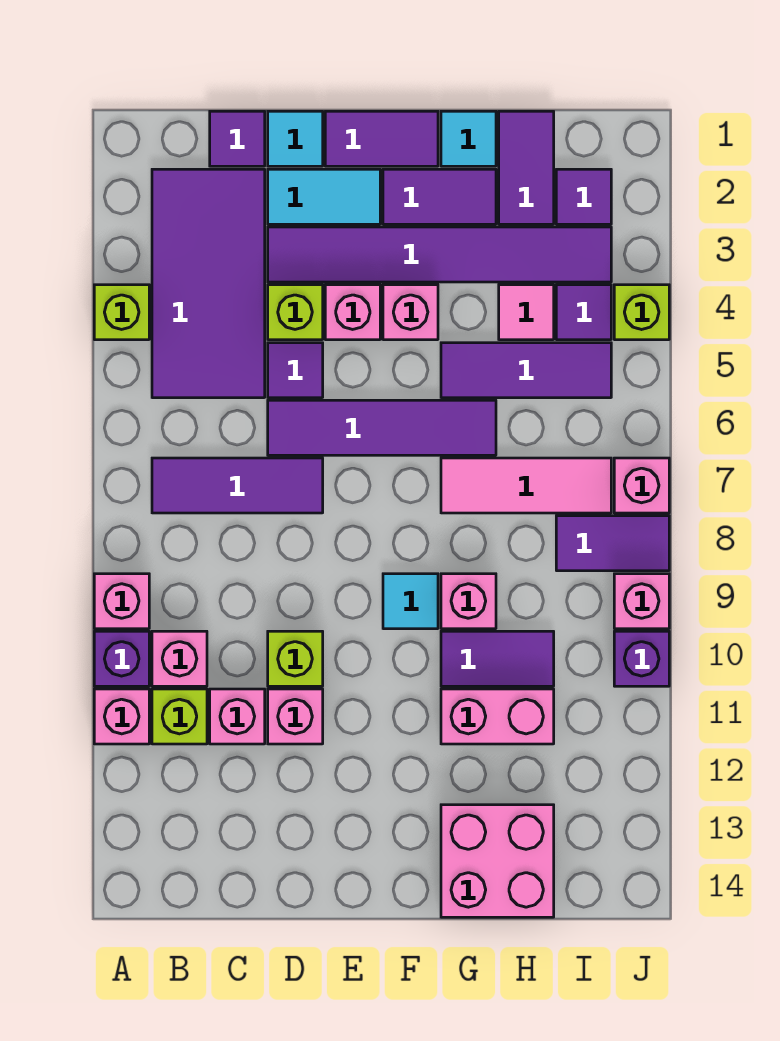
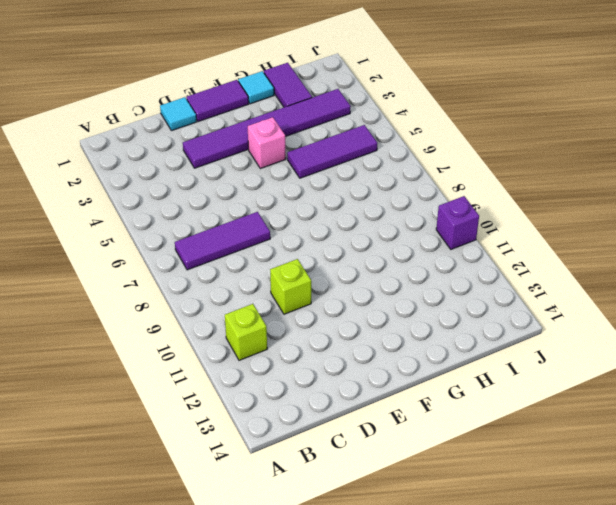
none -> lime brick A4 level 1
none -> pink brick A9 level 1
none -> purple brick A10 level 1
none -> pink brick A11 level 1

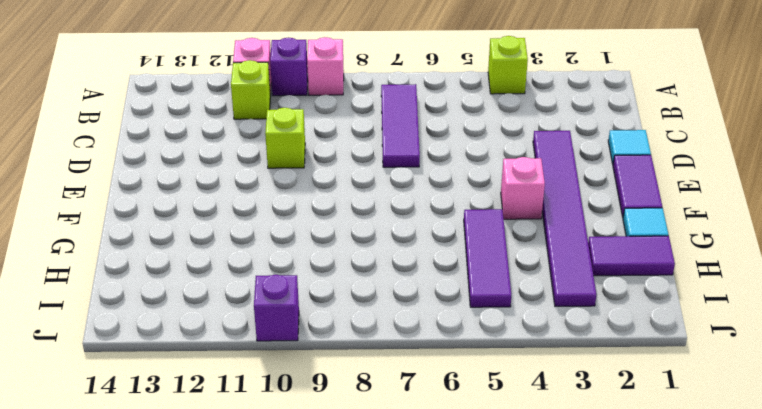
none -> purple tile B2:C5 level 1
none -> pink brick B10 level 1
none -> purple tile C1 level 1
none -> pink brick C11 level 1

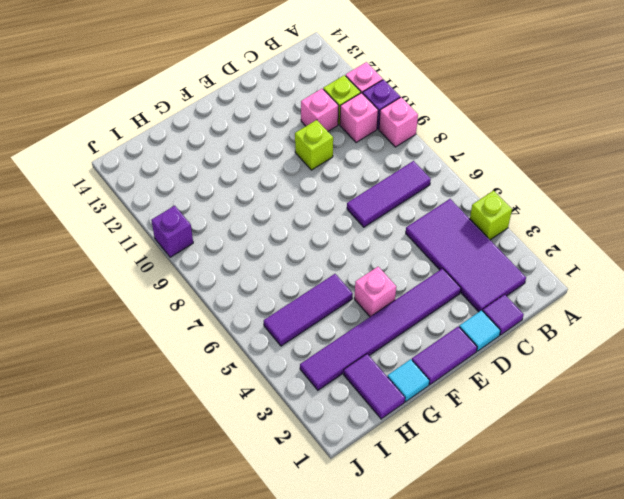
none -> cyan tile D2:E2 level 1
none -> lime brick D4 level 1
none -> purple tile D5 level 1
none -> purple tile D6:G6 level 1

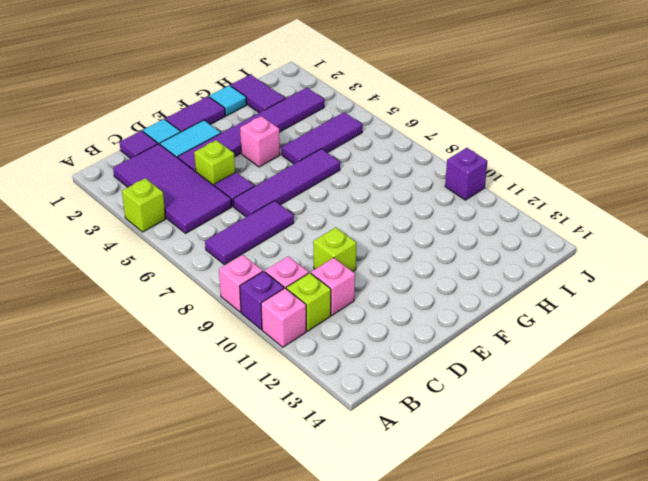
none -> pink brick D11 level 1
none -> pink brick E4 level 1
none -> purple tile F2:G2 level 1
none -> cyan tile F9 level 1

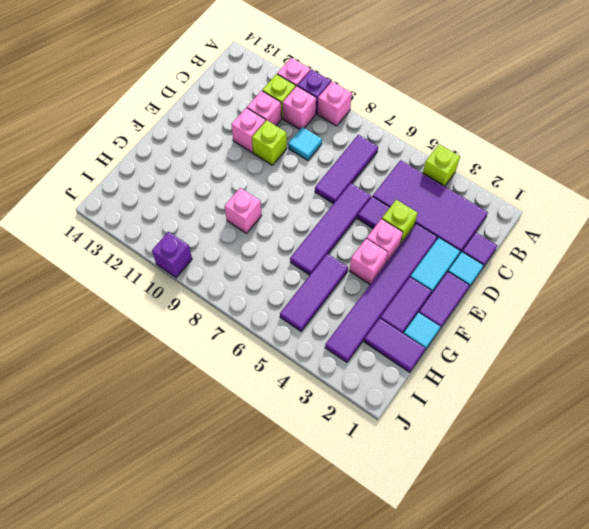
cyan tile C9 level 1 -> cyan tile F9 level 1
none -> pink tile G7:I7 level 1
none -> purple tile G10:H10 level 1
none -> pink brick G11:H11 level 1
none -> pink brick G13:H14 level 1

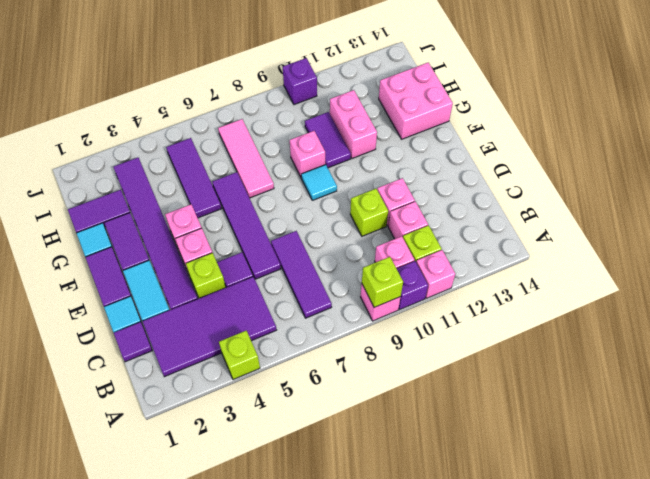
lime brick A9 level 2 -> lime brick J4 level 1
none -> pink tile H4 level 1
none -> purple tile I2 level 1
none -> purple tile I4 level 1
none -> purple tile I8:J8 level 1

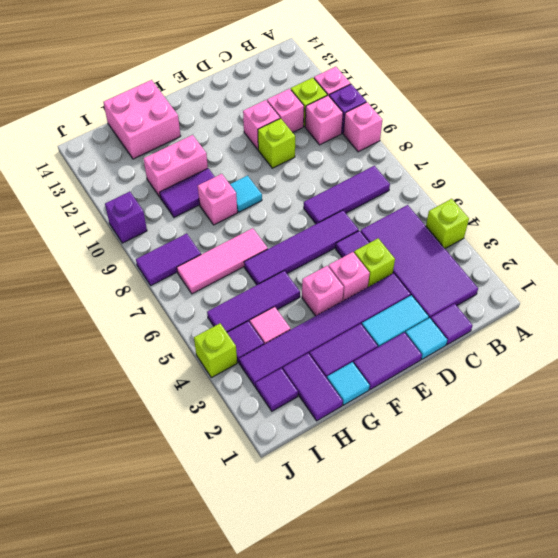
none -> pink brick J7 level 1
none -> pink brick J9 level 1

